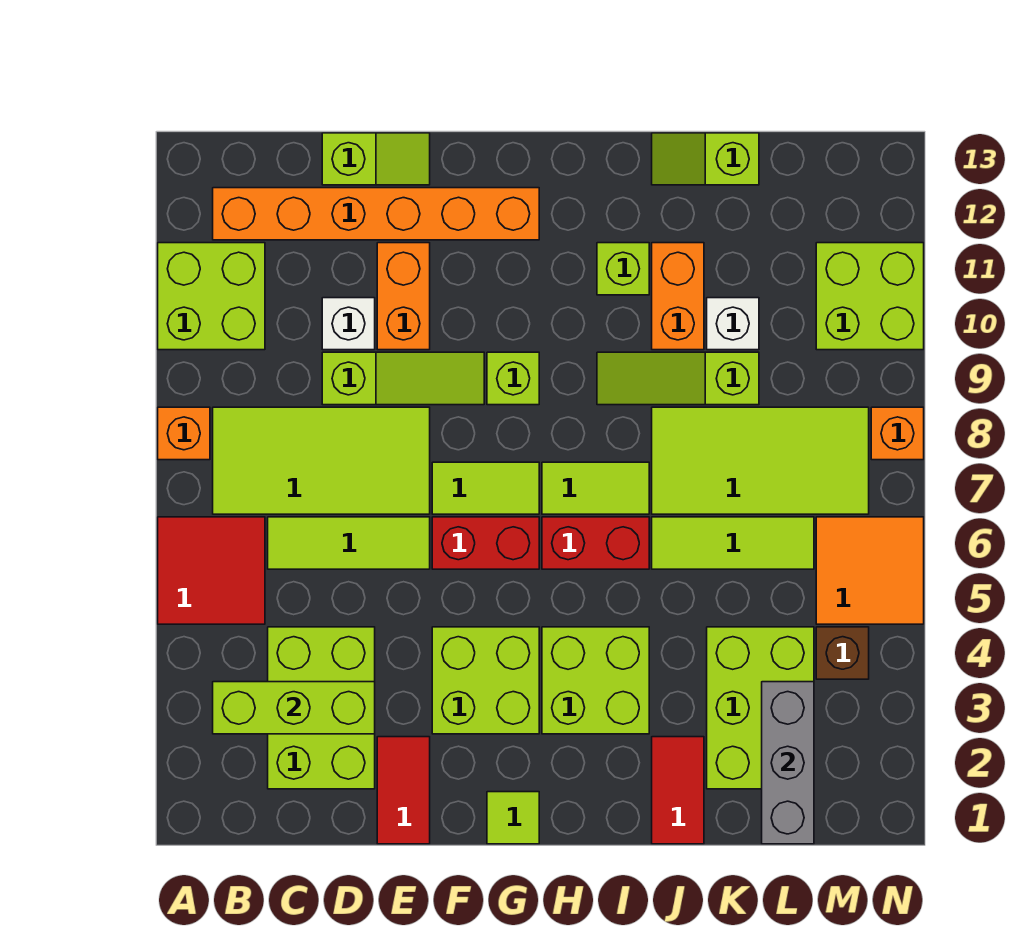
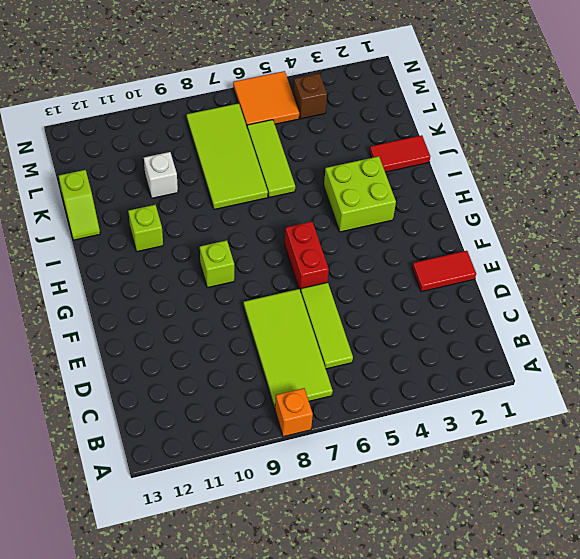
none -> red tile A5:B6 level 1
none -> lime brick A10:B11 level 1
none -> orange brick B12:G12 level 1
none -> lime brick C2:D4 level 1

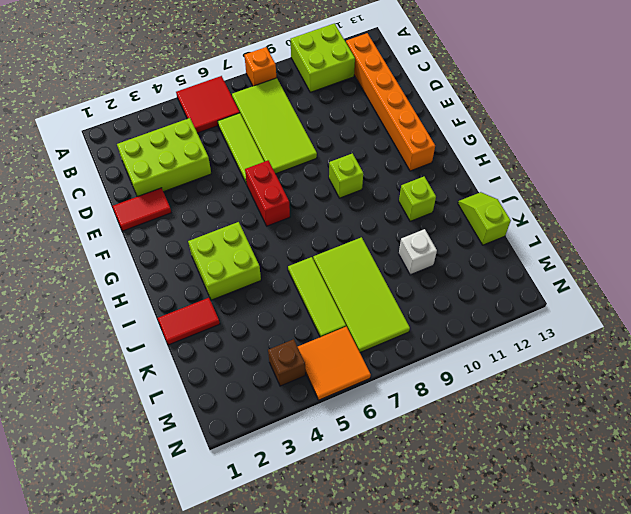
none -> lime slope D9:F9 level 1 top D
none -> white brick D10 level 1
none -> lime slope D13:E13 level 1 top D
none -> orange brick E10:E11 level 1

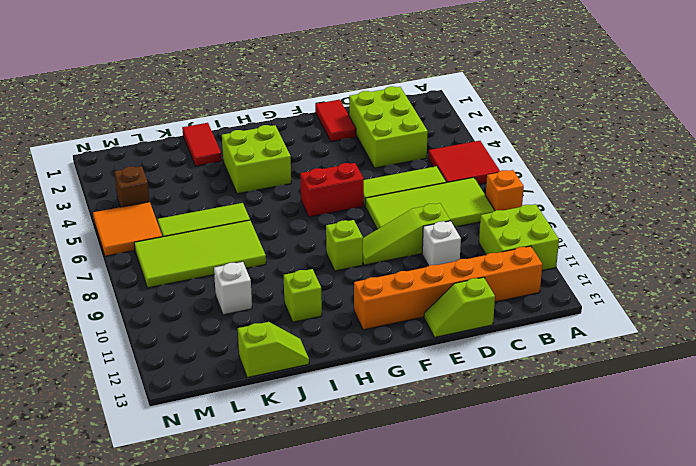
none -> orange brick E10:E11 level 1
none -> lime brick F3:G4 level 1
none -> lime tile F7:G7 level 1
none -> lime tile G1 level 1

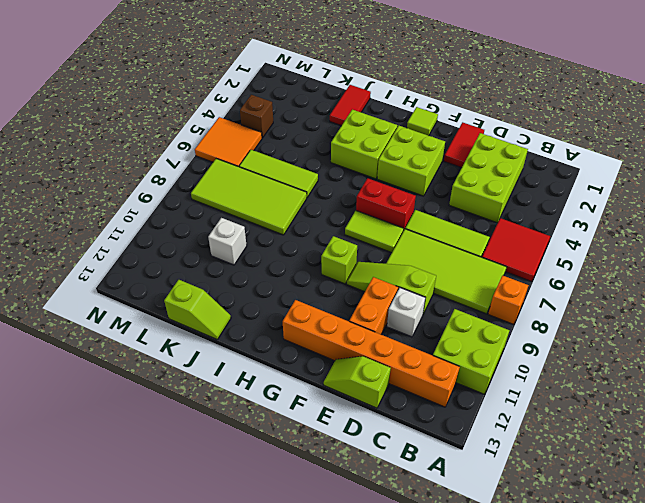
none -> red brick H6:I6 level 1
none -> lime tile H7:I7 level 1
none -> lime slope I9:K9 level 1 top K
none -> lime brick I11 level 1

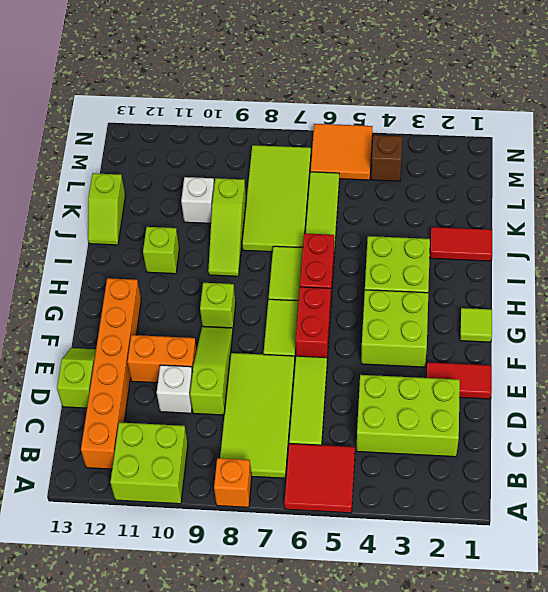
none -> orange brick J10:J11 level 1
none -> lime brick K2:L4 level 1
none -> lime brick M10:N11 level 1
none -> orange brick N8 level 1

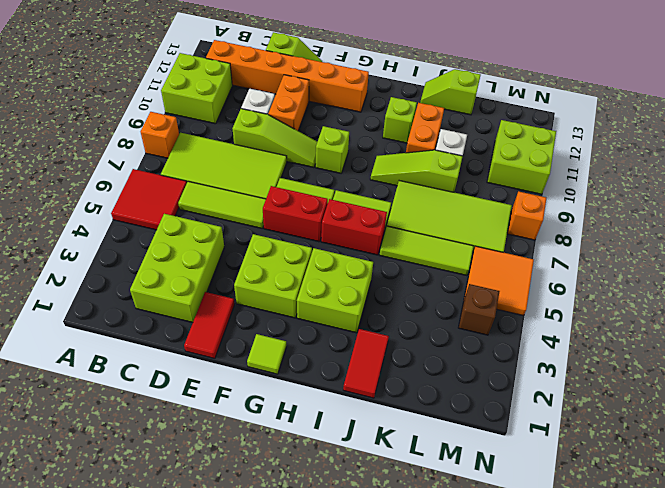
none -> lime brick K2:L4 level 1
none -> lime brick B3:D3 level 2
none -> grey brick L1:L3 level 2

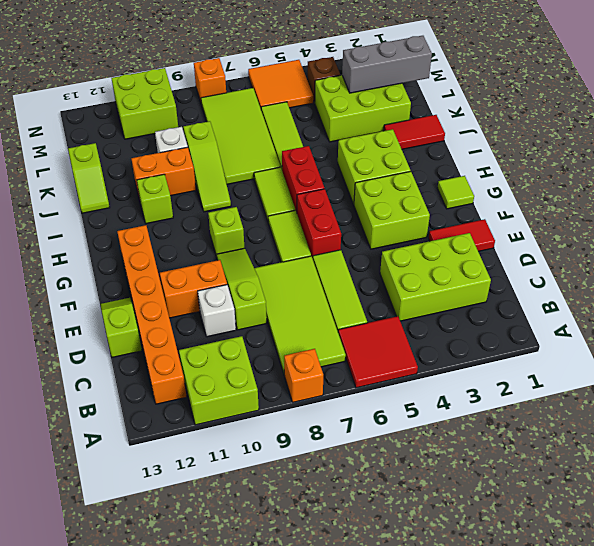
none -> lime brick B3:D3 level 2

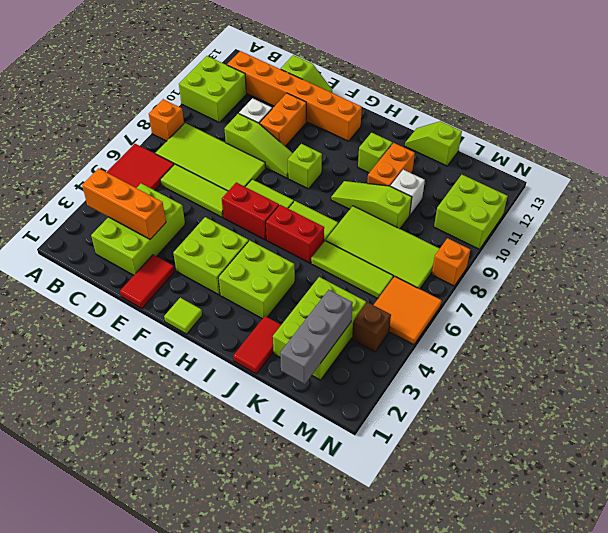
orange brick B3:D3 level 2 -> lime brick B3:D3 level 2

